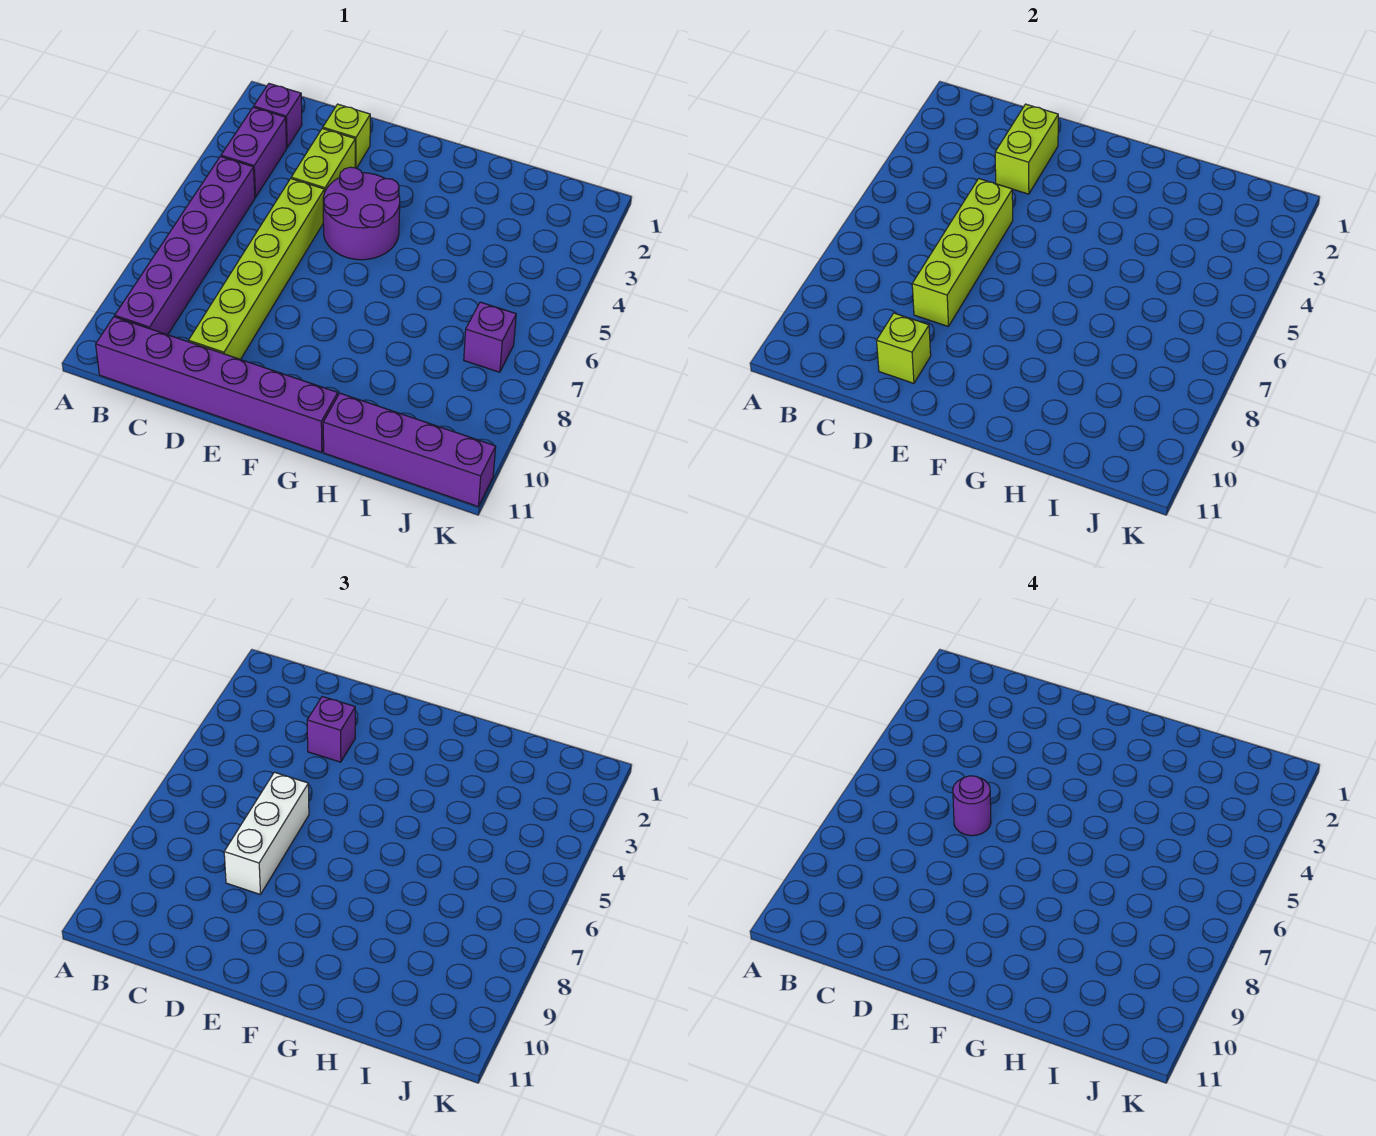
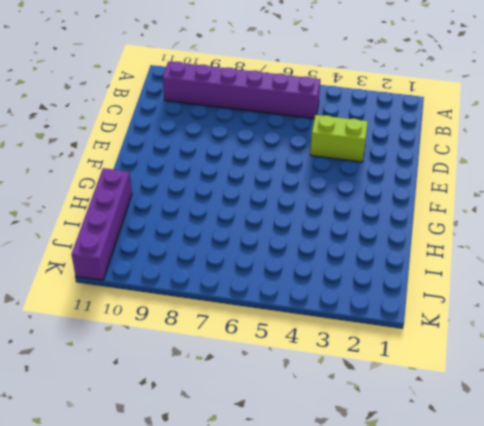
none -> purple brick B2 level 1
none -> purple brick B3:B4 level 1
none -> purple brick B11:G11 level 1

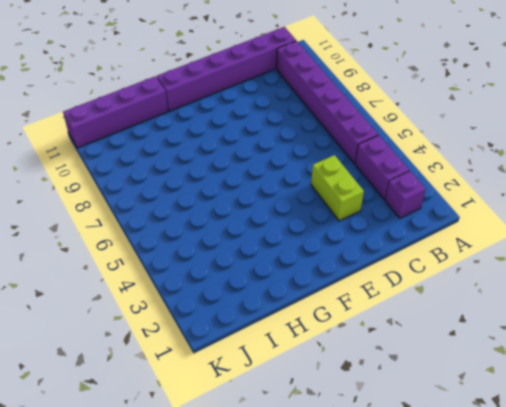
none -> lime brick D2 level 1
none -> lime brick D5:D10 level 1
none -> purple round brick E4:F5 level 1

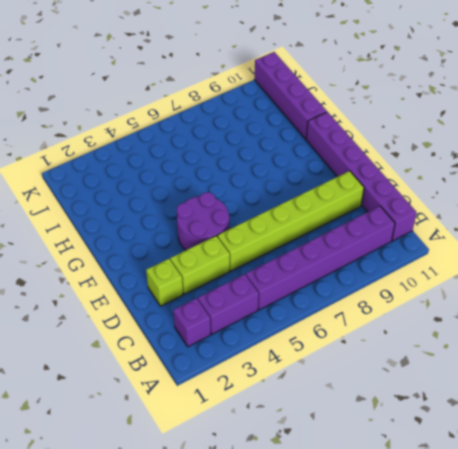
none -> purple brick J7 level 1
none -> lime brick D2:D3 level 2
none -> lime brick D5:D8 level 2

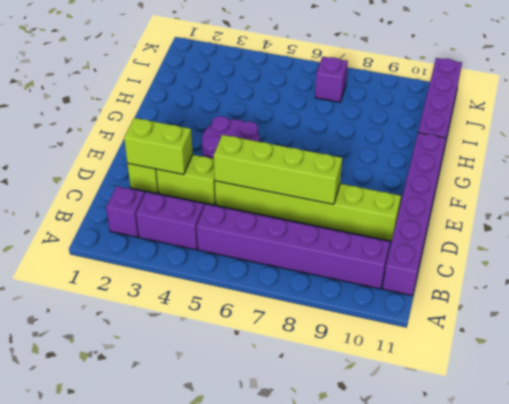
none -> lime brick D10 level 2
none -> purple brick D3 level 3
none -> white brick D6:D8 level 3

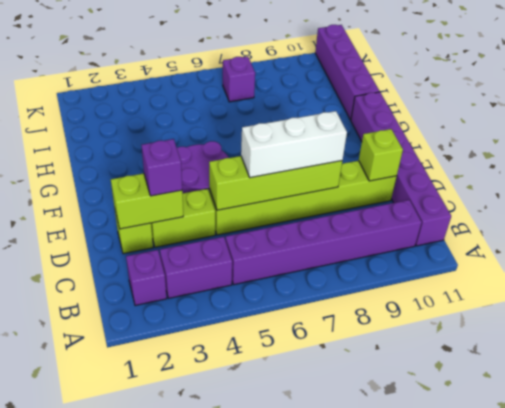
none -> purple round brick D6 level 4

